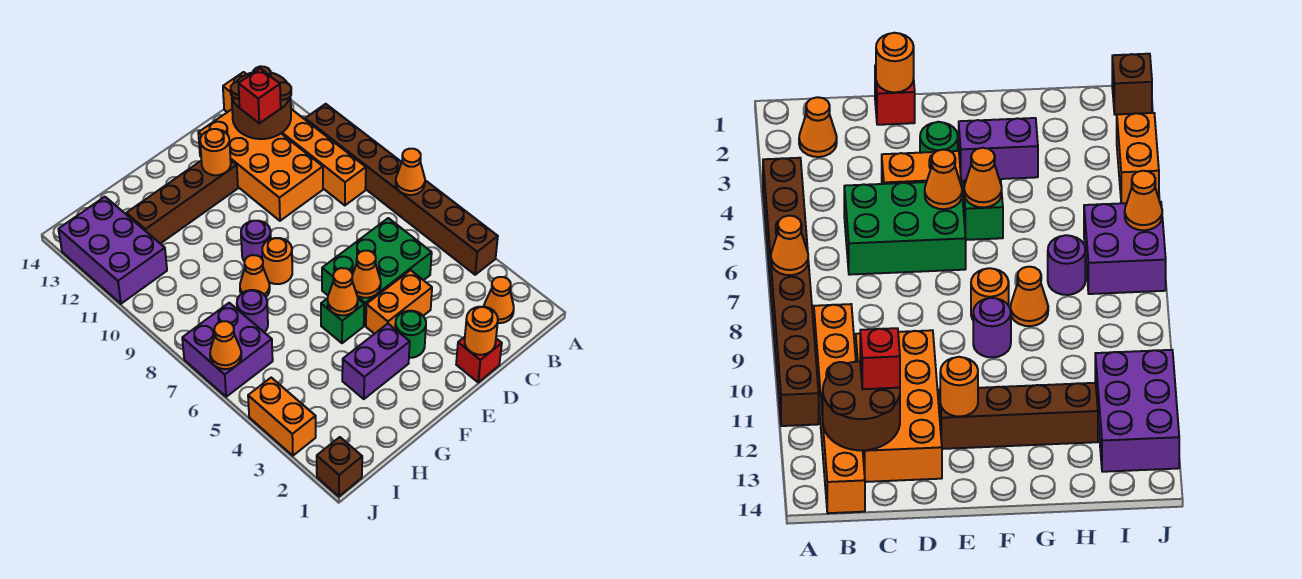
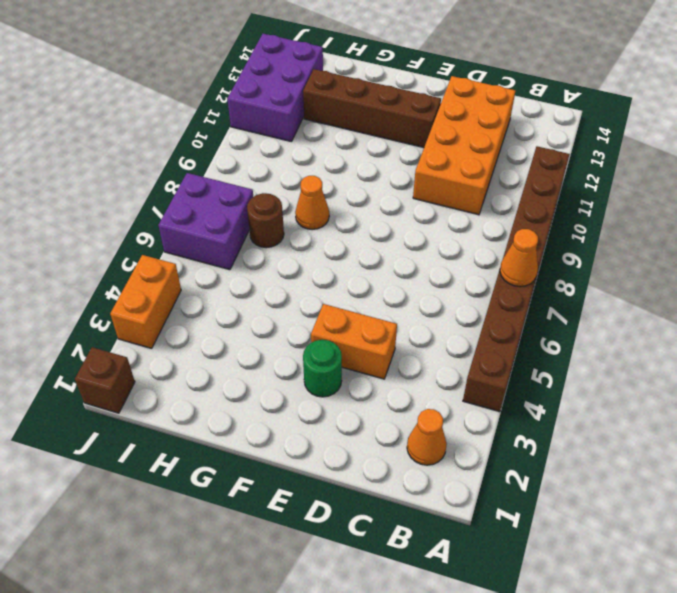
brown round brick H7 level 1 -> purple round brick H7 level 1
none -> orange brick B9:B14 level 1
none -> green brick C5:E6 level 1
none -> red brick D1 level 1

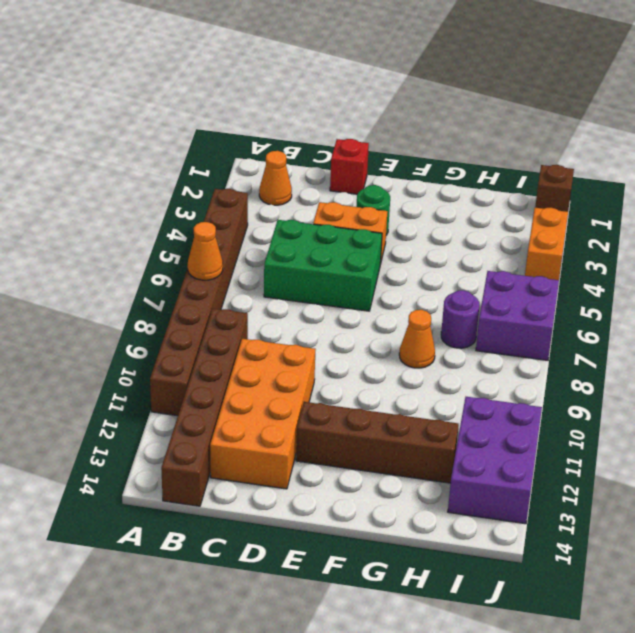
brown brick B9:B14 level 1 -> orange brick B9:B14 level 1
none -> purple brick F3:G3 level 1
none -> green brick F5 level 1
none -> orange round brick F8 level 1

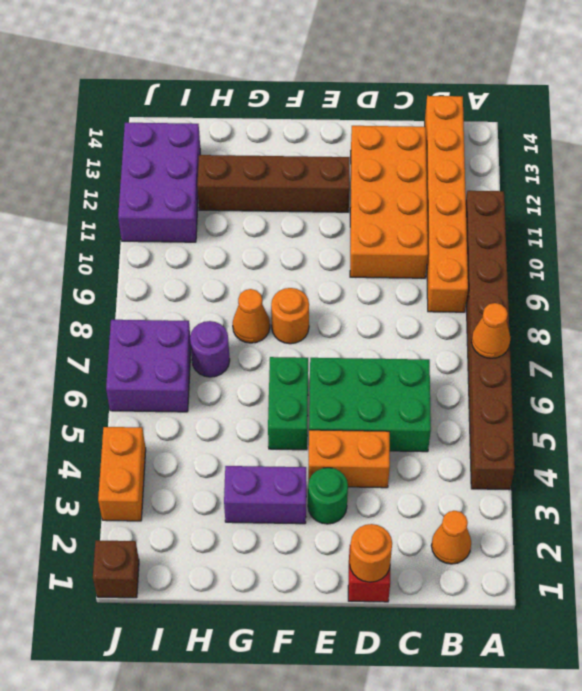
green brick F5:F6 level 1 -> green brick F5 level 1
none -> purple round brick F9 level 1
none -> brown round brick B12:C13 level 2
none -> orange cone E5 level 2

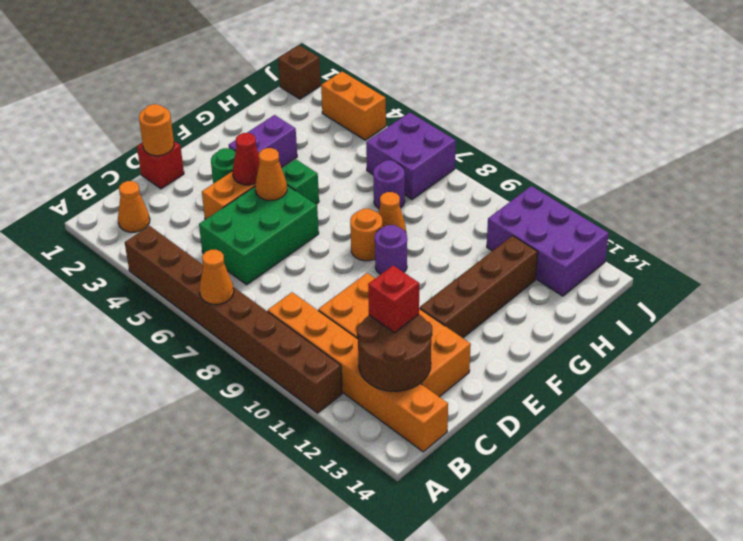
red cone E4 level 2 -> none
none -> orange round brick E12 level 2
none -> orange cone F5 level 2
none -> orange cone J6 level 2

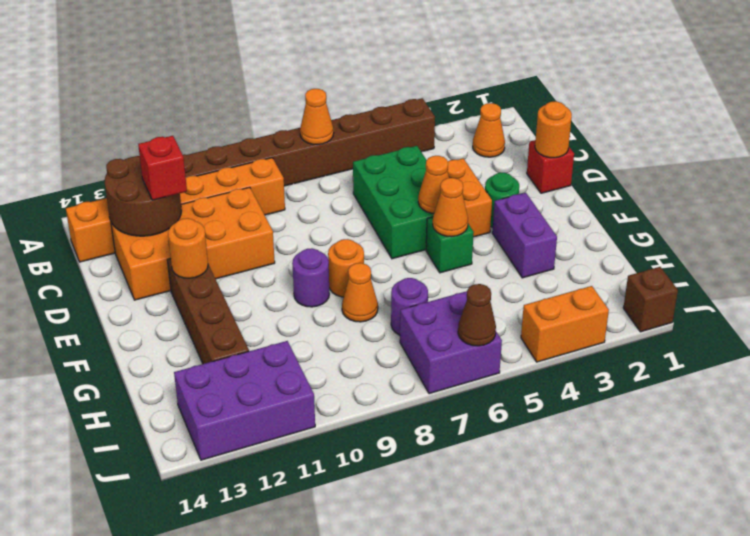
brown cone J6 level 2 -> orange cone J6 level 2

